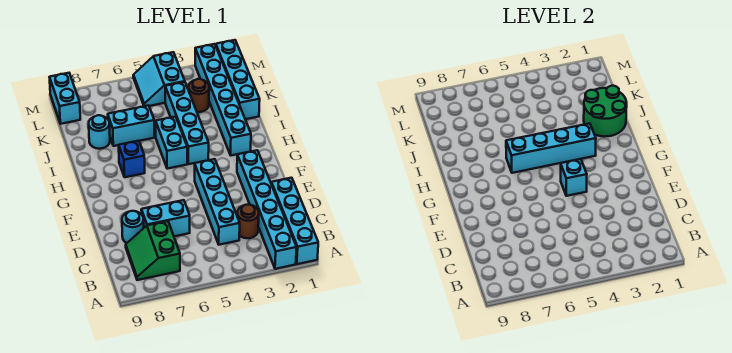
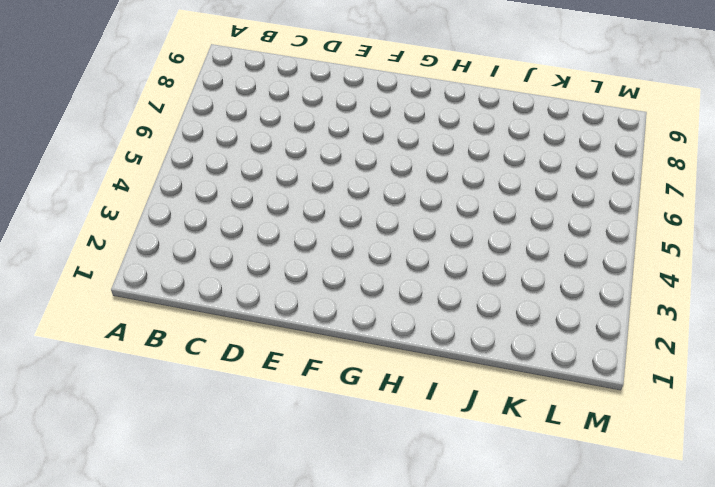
none -> cyan brick A1:D1 level 1
none -> cyan brick A2:F2 level 1
none -> green slope B7:C8 level 1 top 7

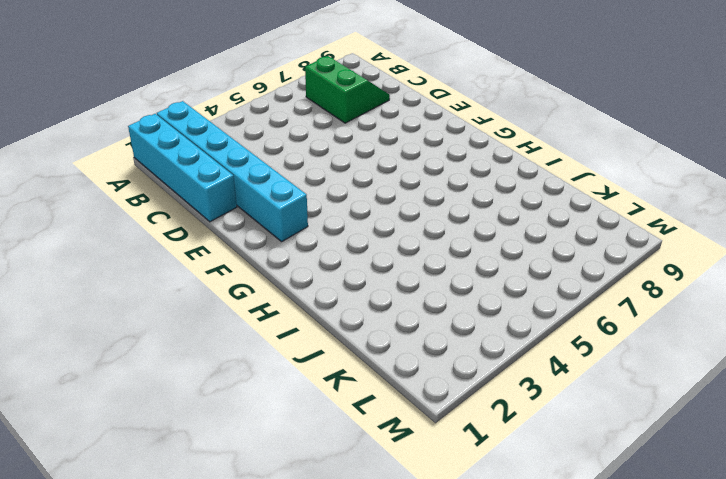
none -> brown round brick C3 level 1
none -> cyan brick C4:F4 level 1
none -> cyan brick D6:D7 level 1

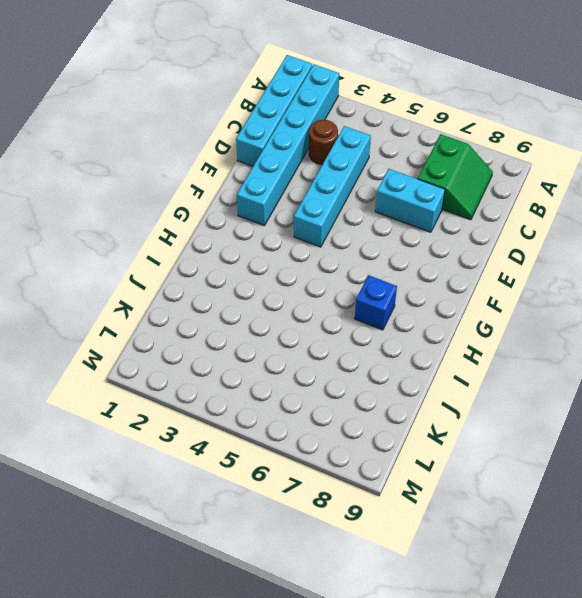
none -> cyan round brick D8 level 1
none -> cyan brick H2:M2 level 1
none -> cyan brick H4:K4 level 1

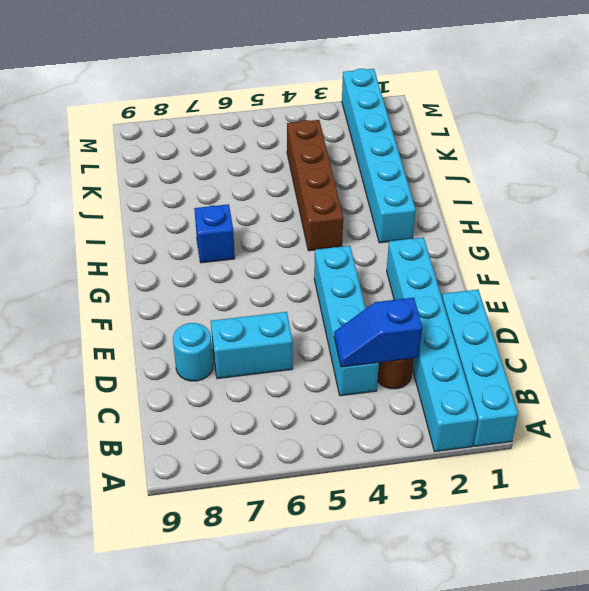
blue slope C3:C4 level 2 top 3 -> none
brown brick H4:K4 level 1 -> cyan brick H4:K4 level 1
none -> green slope B7:C8 level 1 top 7
none -> cyan brick H5:I5 level 1
none -> cyan brick J1:M1 level 1

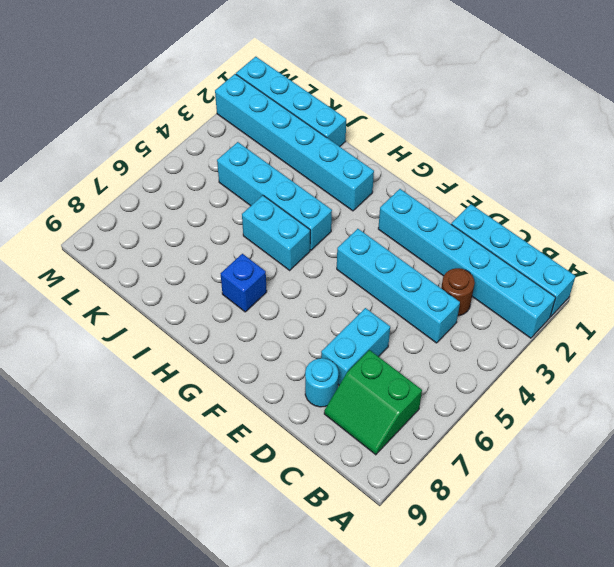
none -> cyan brick J6:J7 level 1
none -> cyan round brick J8 level 1
none -> brown round brick K3 level 1

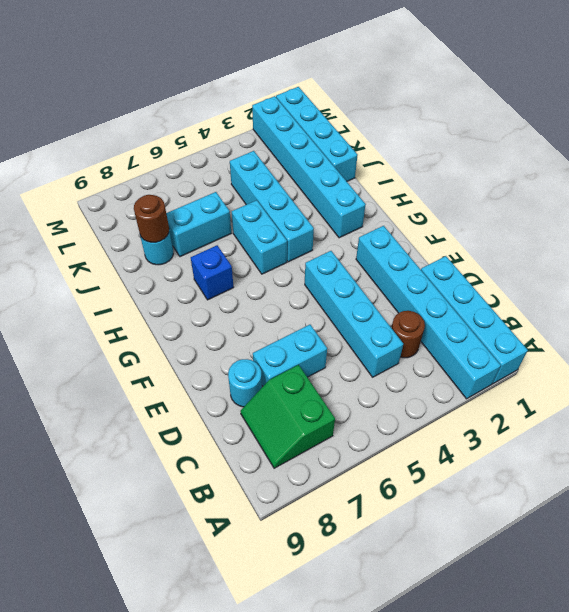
brown round brick J8 level 2 -> brown round brick K3 level 1
none -> cyan slope L4:M5 level 1 top 4
none -> cyan brick L9:M9 level 1
none -> cyan brick F4 level 2

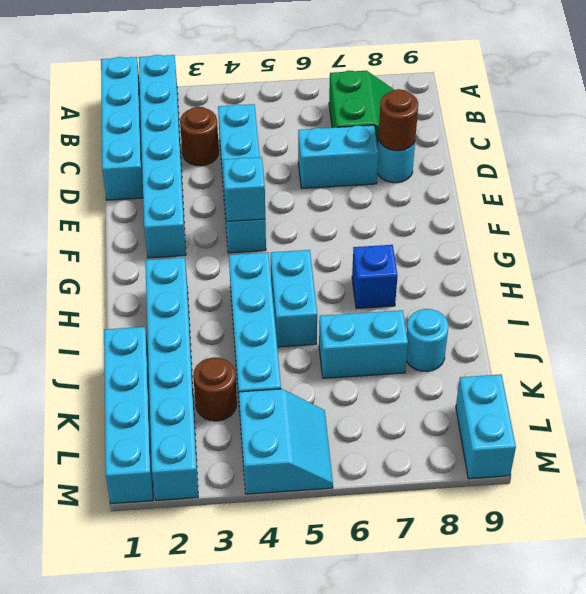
brown round brick D8 level 2 -> none
none -> cyan brick H3:H6 level 2
none -> green round brick I1:J2 level 2

